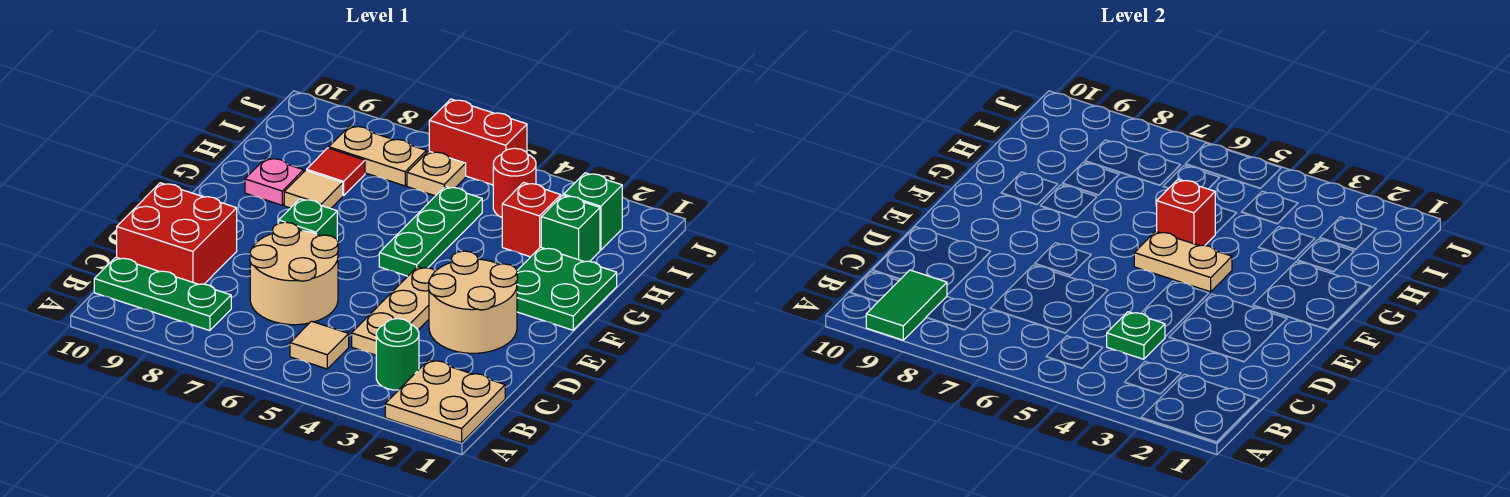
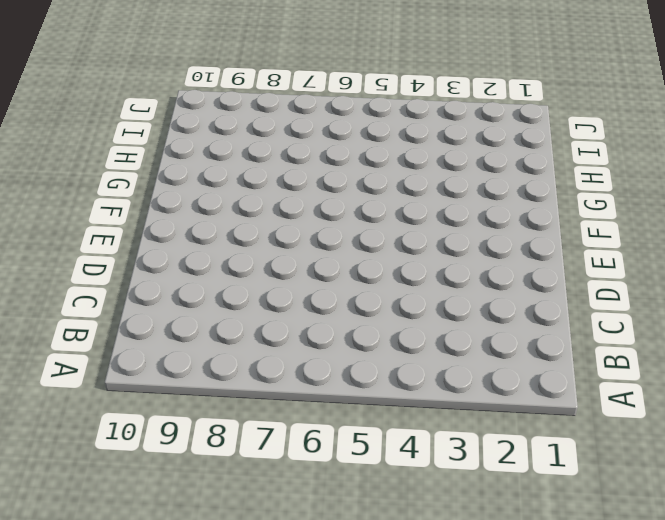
none -> tan plate A1:B2 level 1
none -> green round brick B3 level 1
none -> tan tile B5 level 1

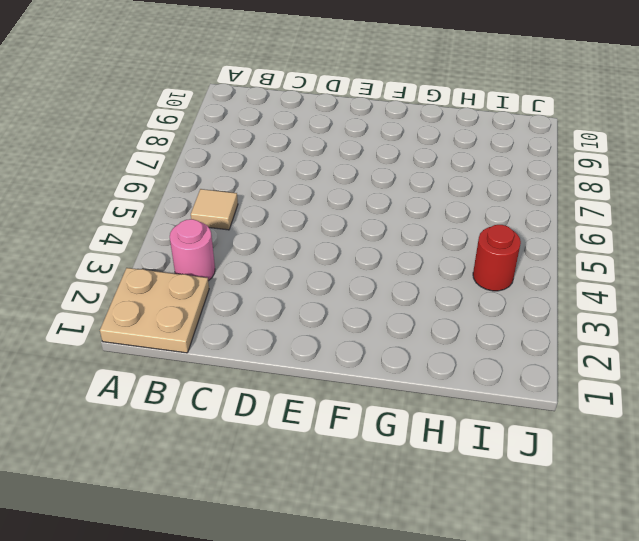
pink round brick B3 level 1 -> green round brick B3 level 1
none -> green plate B8:B10 level 1
none -> tan plate C4:E4 level 1
none -> tan round brick C6:D7 level 1

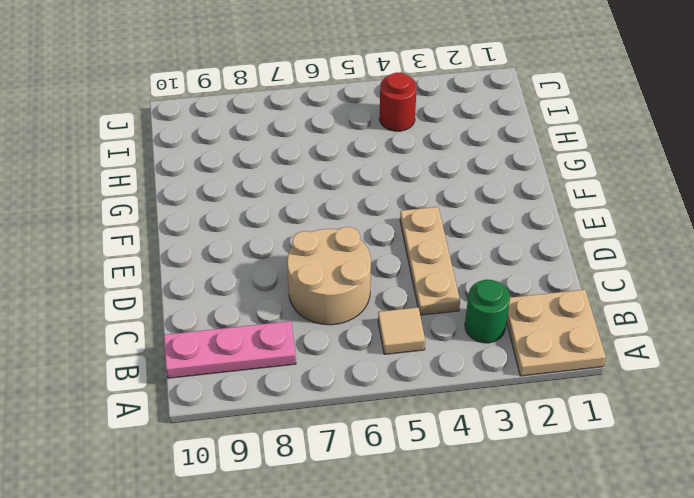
pink plate B8:B10 level 1 -> green plate B8:B10 level 1
none -> red brick C9:D10 level 1
none -> tan round brick D2:E3 level 1
none -> green brick E7 level 1

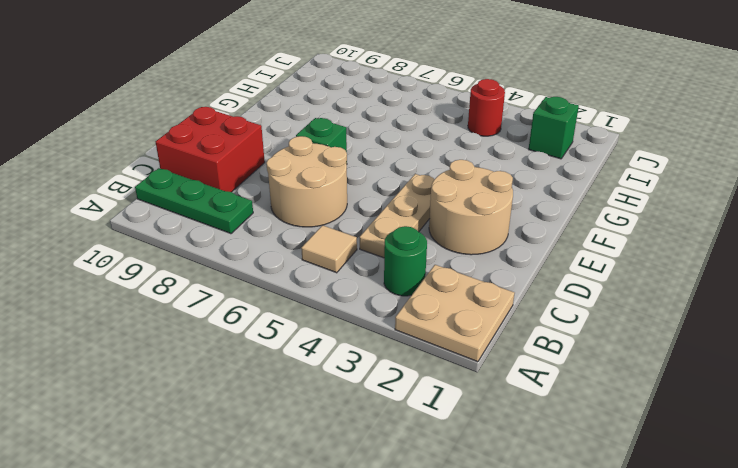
none -> green plate F1:G2 level 1
none -> green plate F5:H5 level 1
none -> tan tile G8 level 1

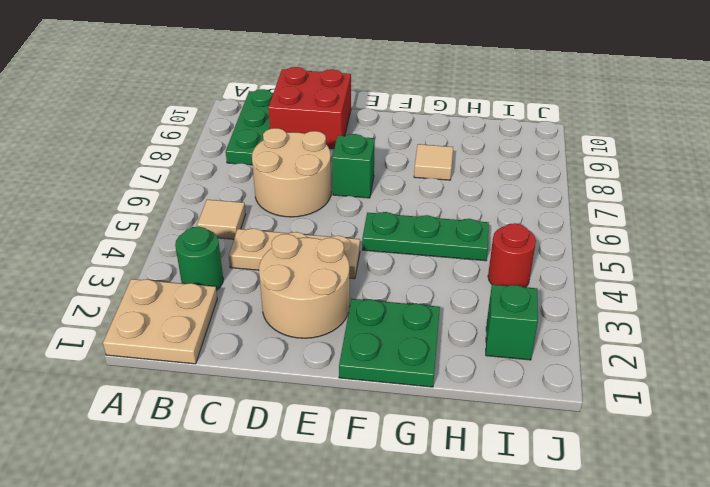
none -> pink plate G9 level 1
none -> green brick H2 level 1
none -> red brick H3 level 1

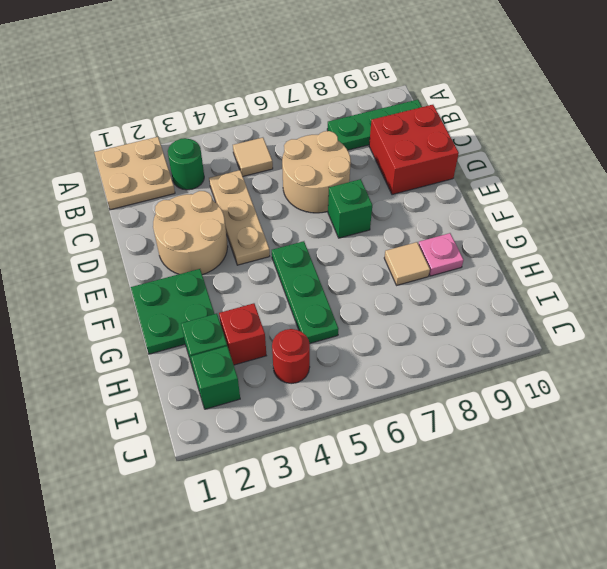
none -> red tile H8 level 1
none -> tan plate I6 level 1
none -> tan plate I7:I8 level 1

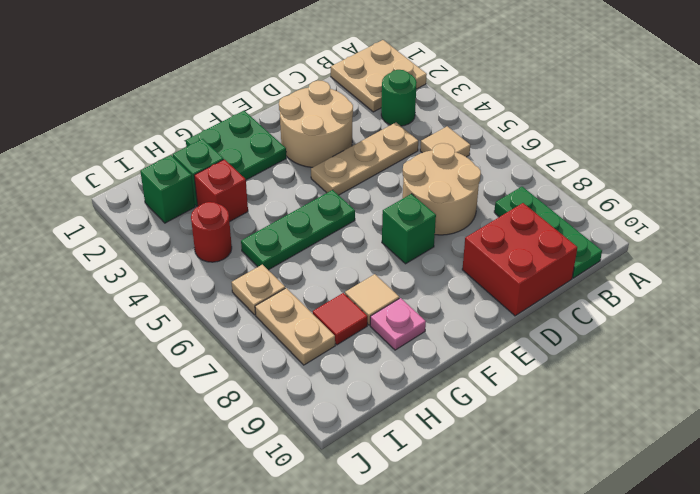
none -> red brick J5:J6 level 1
none -> green tile A9:B9 level 2
none -> green plate C4 level 2

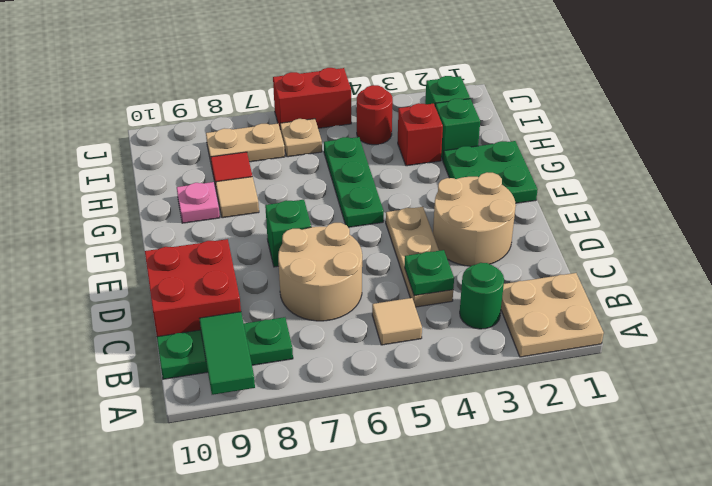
none -> tan plate F4:F5 level 2
none -> red brick G5 level 2

